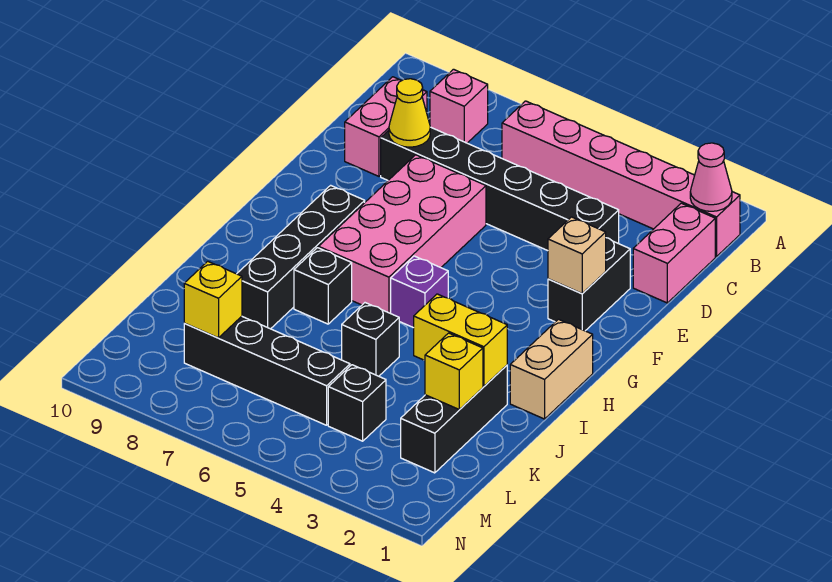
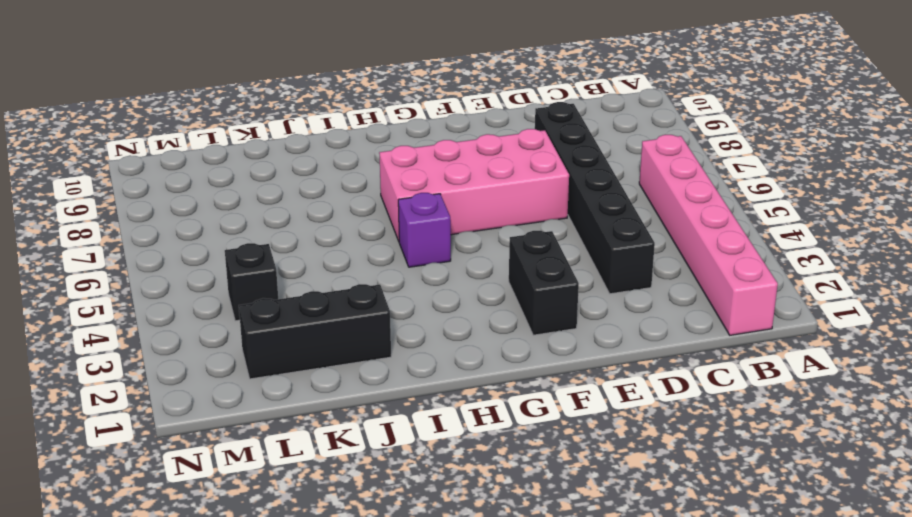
black brick F2:F3 level 1 -> black brick E2:F2 level 1
none -> pink brick B8 level 1
none -> pink brick C1:D1 level 1
none -> pink brick C9:D9 level 1

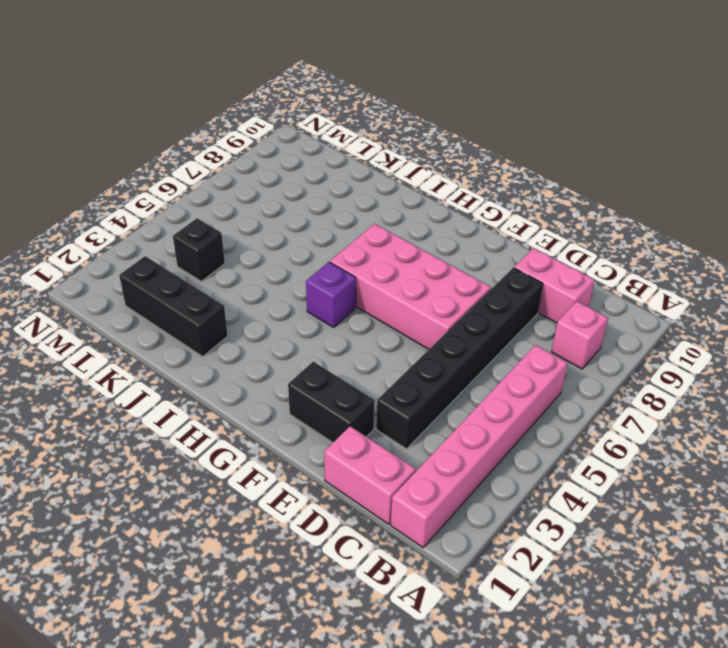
none -> black brick G8:J8 level 1
none -> tan brick H1:I1 level 1
none -> black brick I7 level 1

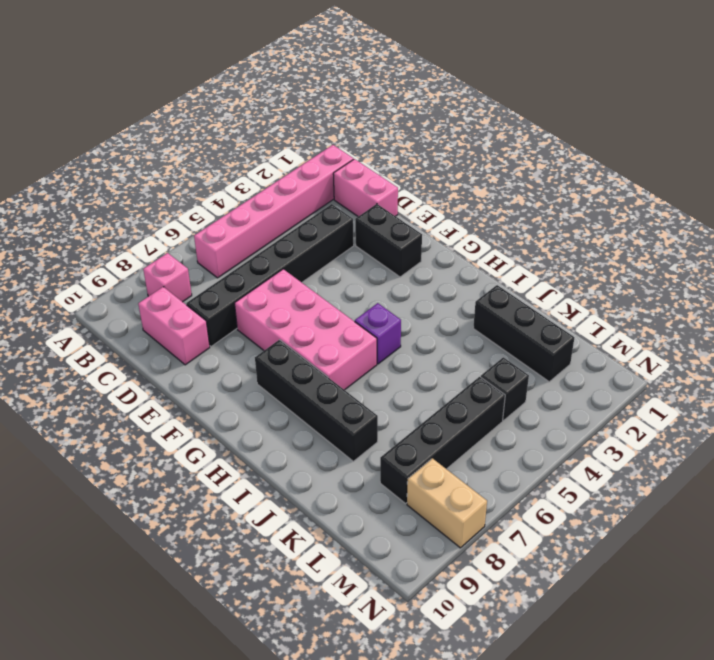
tan brick M8:N8 level 1 -> tan brick H1:I1 level 1
none -> black brick I7 level 1
none -> black brick J5 level 1
none -> pink cone B1 level 2

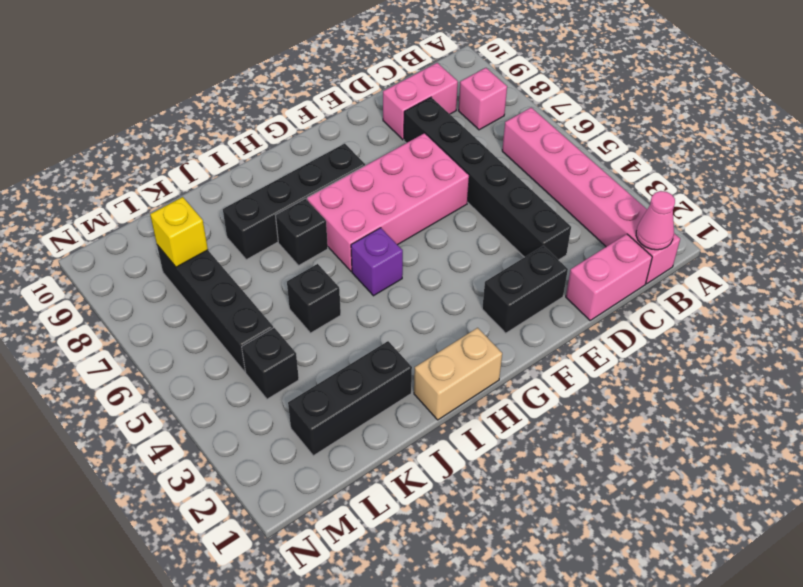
none -> yellow cone D8 level 2
none -> tan brick F2 level 2
none -> yellow brick J2:J3 level 2

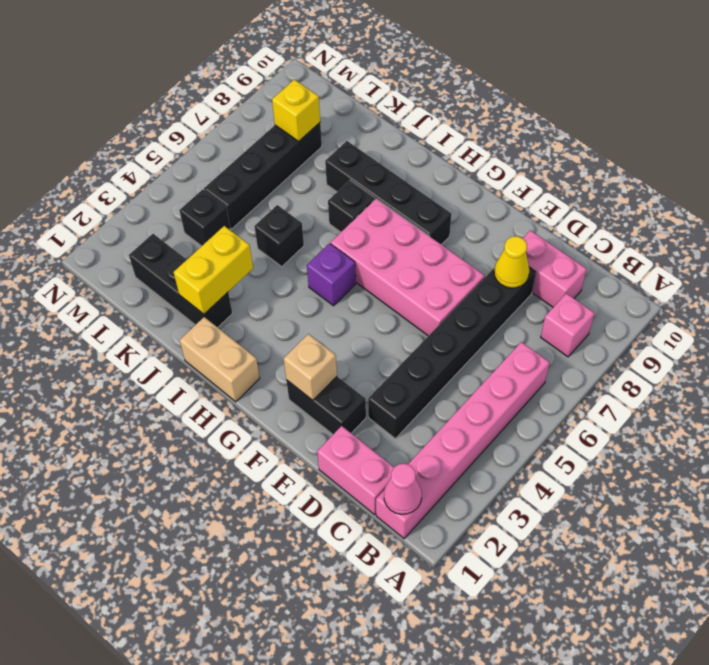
none -> yellow brick K2 level 2

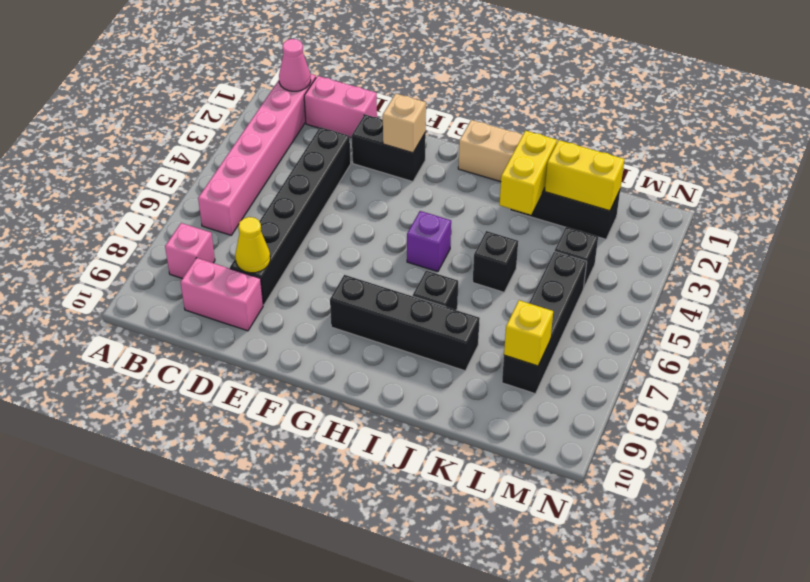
yellow brick K2:L2 level 2 -> yellow brick K2 level 2
none -> pink brick E6:H7 level 1

